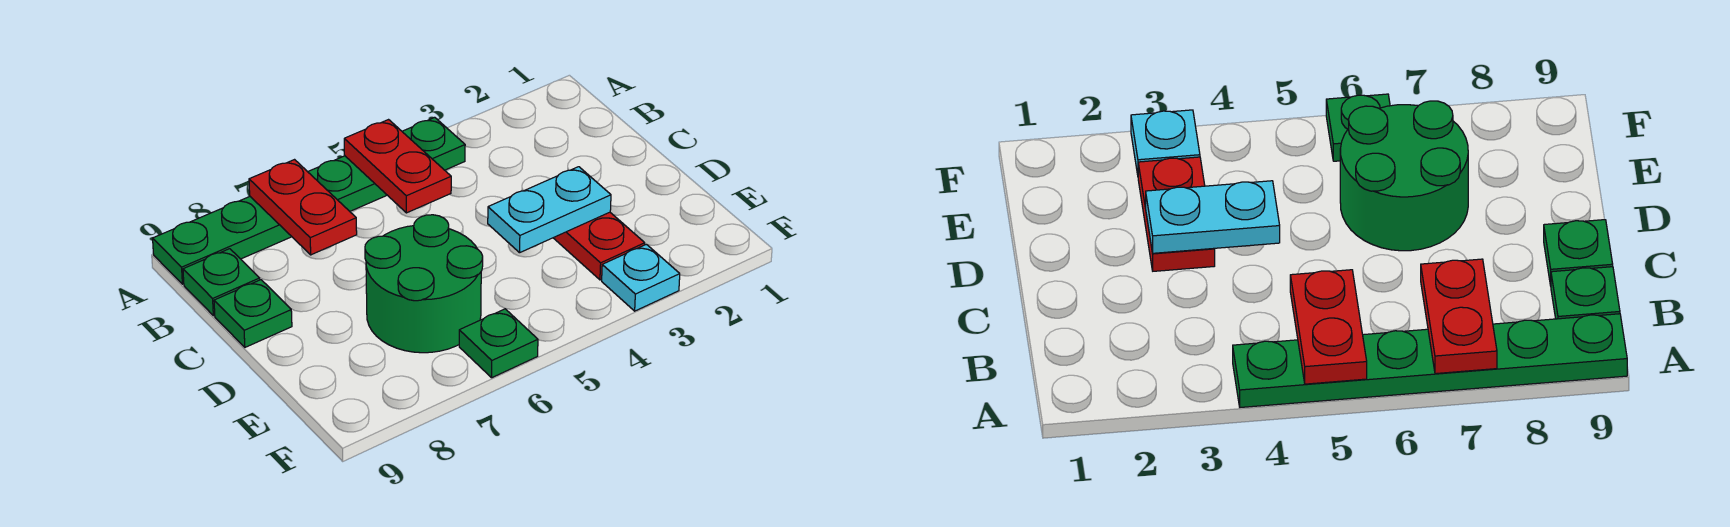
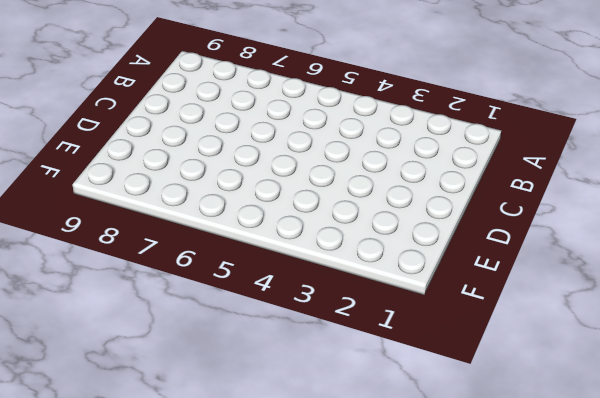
none -> green plate A4:A9 level 1
none -> green plate B9 level 1

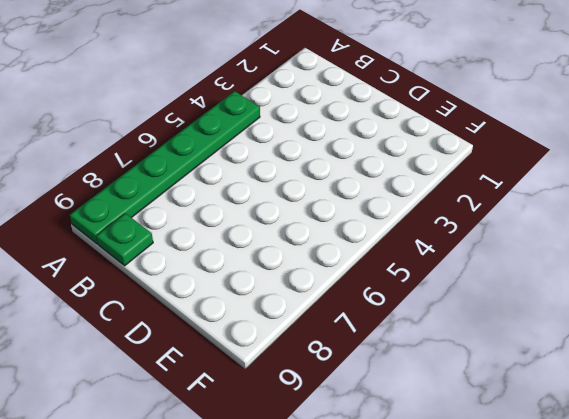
none -> green plate C9 level 1
none -> red plate D3:E3 level 1

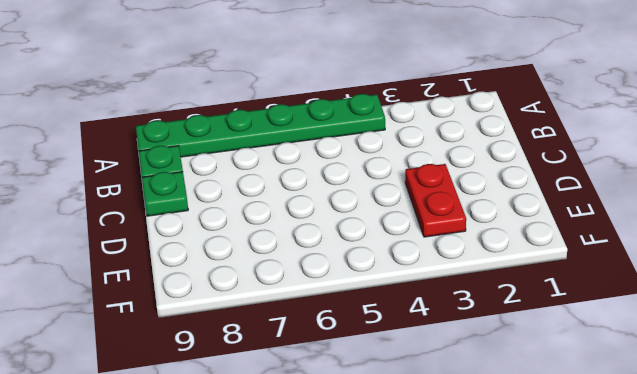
none -> green round brick D6:E7 level 1
none -> cyan plate F3 level 1

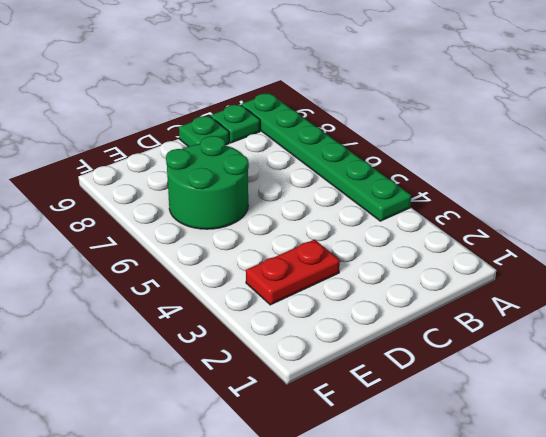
none -> cyan plate F3 level 1
none -> green plate F6 level 1

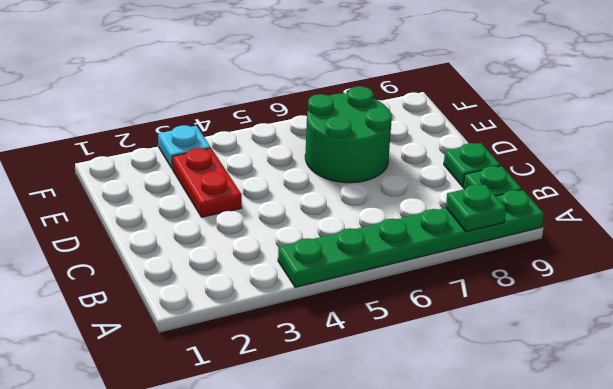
green plate A8 level 2 -> green plate F6 level 1
none -> red plate A5:B5 level 2
none -> red plate A7:B7 level 2

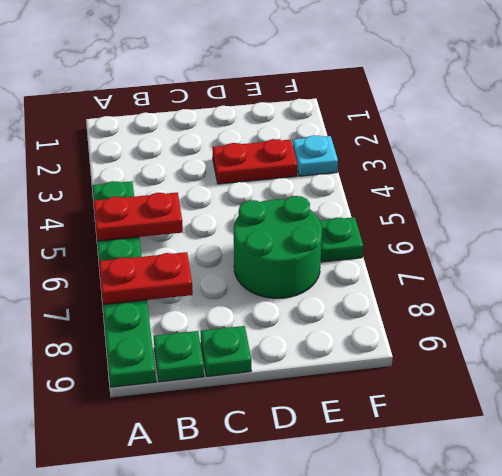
none -> cyan plate D3:D4 level 2

